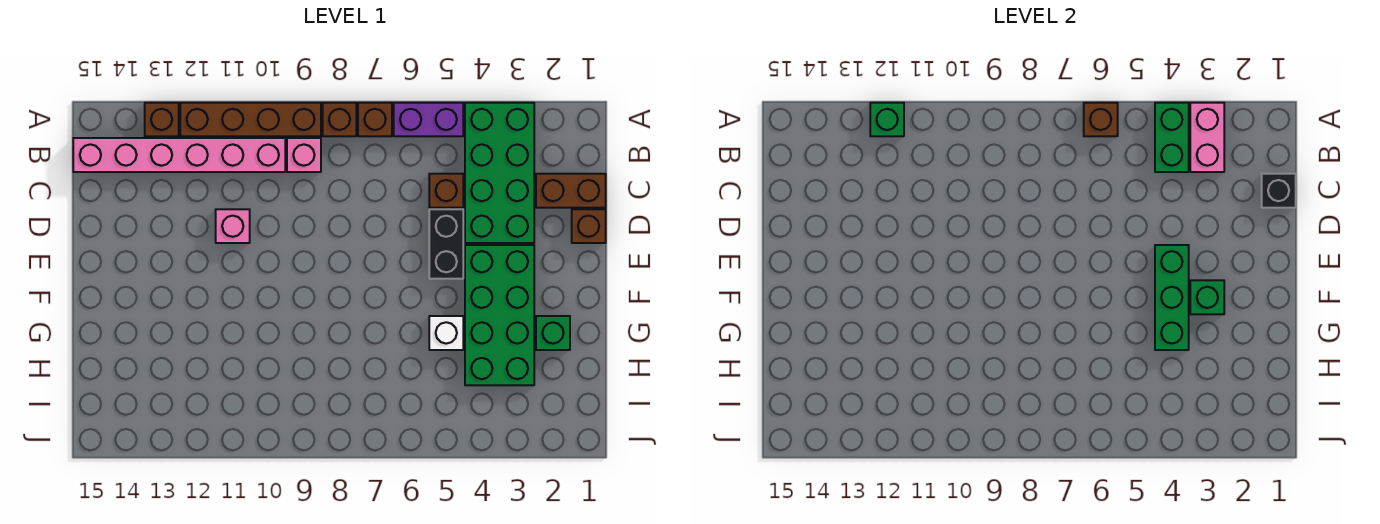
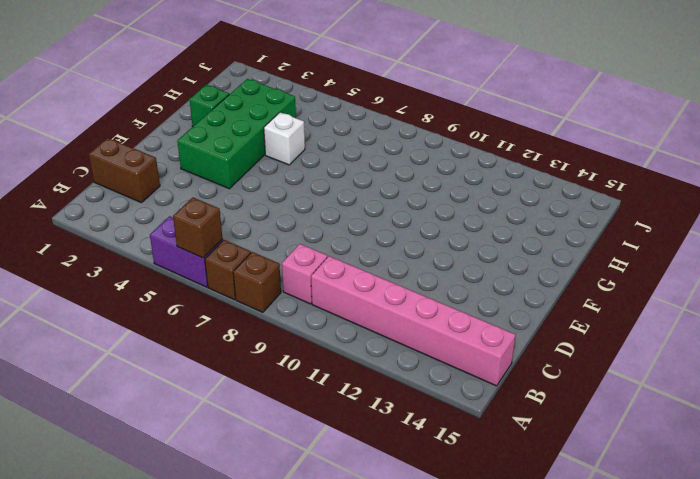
none -> green brick A3:D4 level 1
none -> brown brick A9:A12 level 1
none -> brown brick A13 level 1

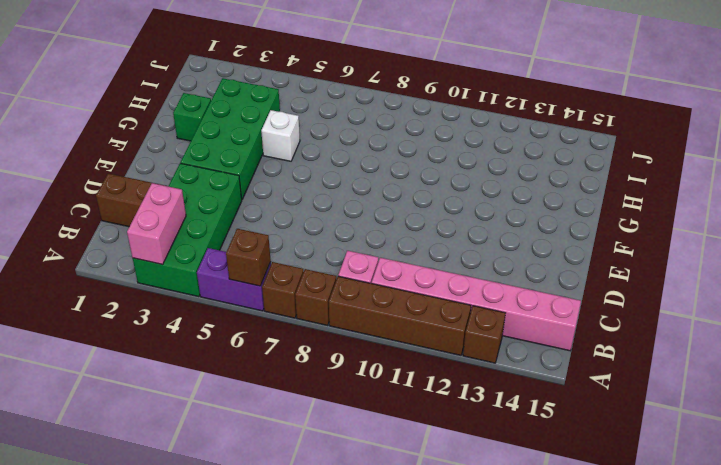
none -> brown brick C5 level 1
none -> brown brick D1 level 1
none -> black brick D5:E5 level 1

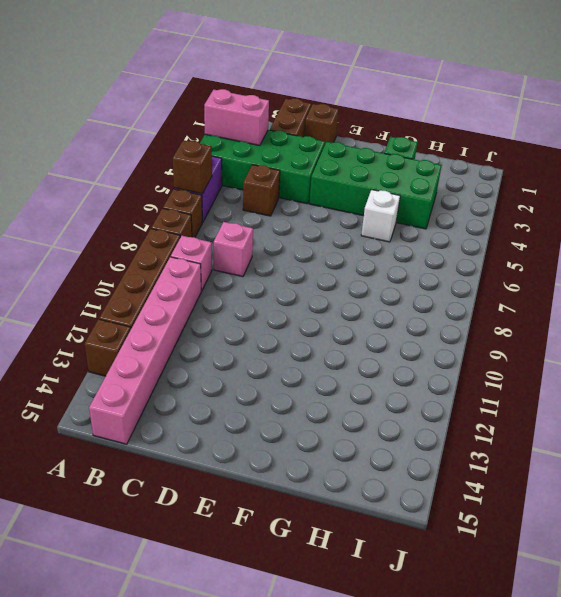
pink brick C8 level 1 -> pink brick D11 level 1
none -> black brick D5:E5 level 1
none -> green brick A4:B4 level 2
none -> green brick A12 level 2

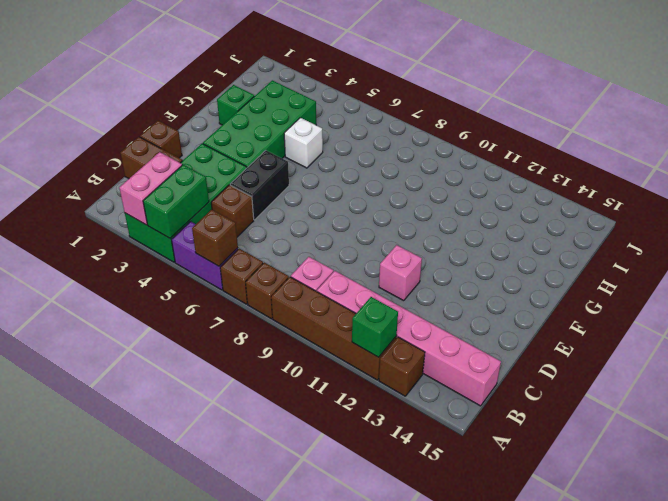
none -> black brick C1 level 2
none -> green brick E4:G4 level 2
none -> green brick F3 level 2

